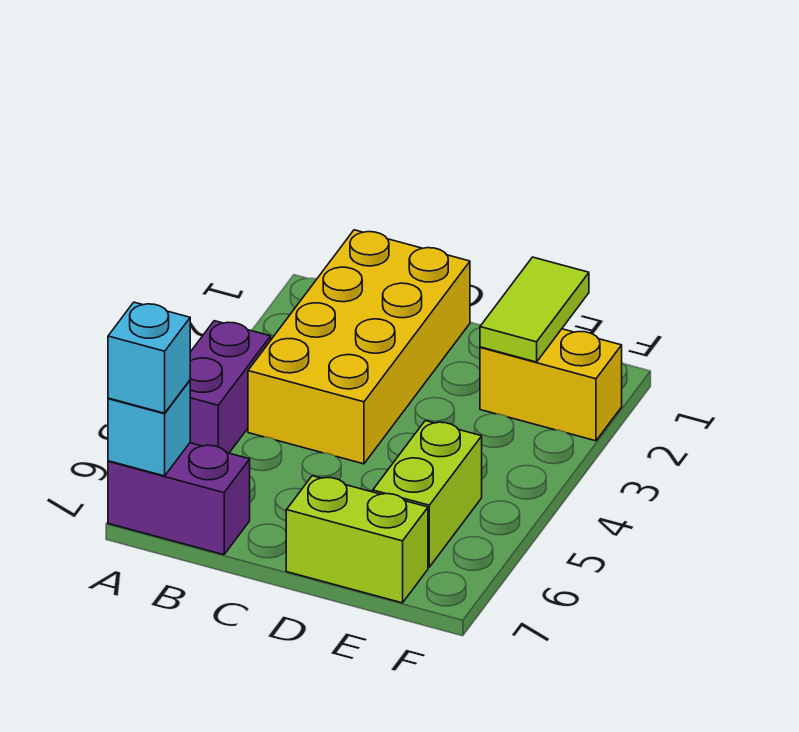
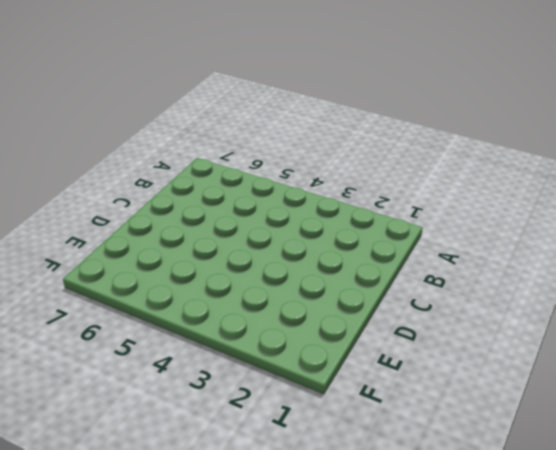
none -> purple brick A4:A5 level 1
none -> purple brick A7:B7 level 1

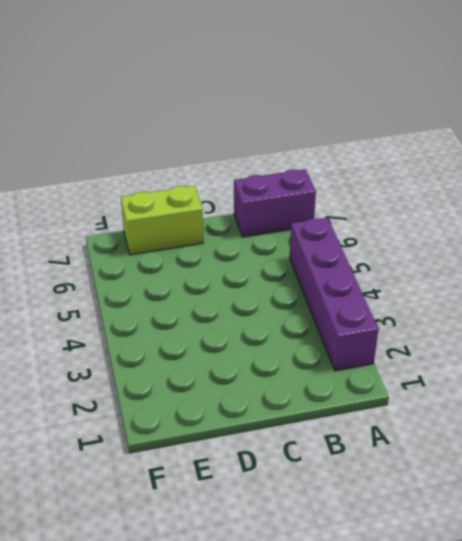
purple brick A2:A5 level 1 -> purple brick A4:A5 level 1
none -> yellow brick B1:C4 level 1
none -> yellow brick E2:F2 level 1

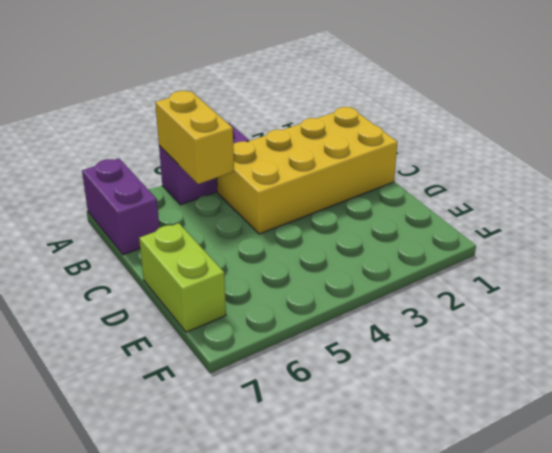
yellow brick A5:B5 level 2 -> yellow brick E2:F2 level 1
none -> lime brick E5:E6 level 1
none -> cyan brick A7 level 2

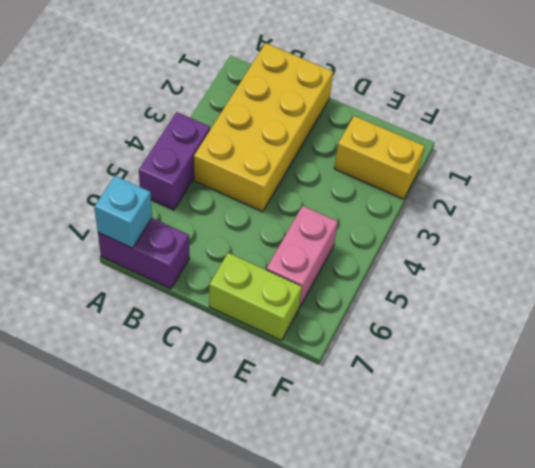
pink brick E5:E6 level 1 -> lime brick E5:E6 level 1
none -> lime tile E1:E2 level 2
none -> cyan brick A7 level 3

